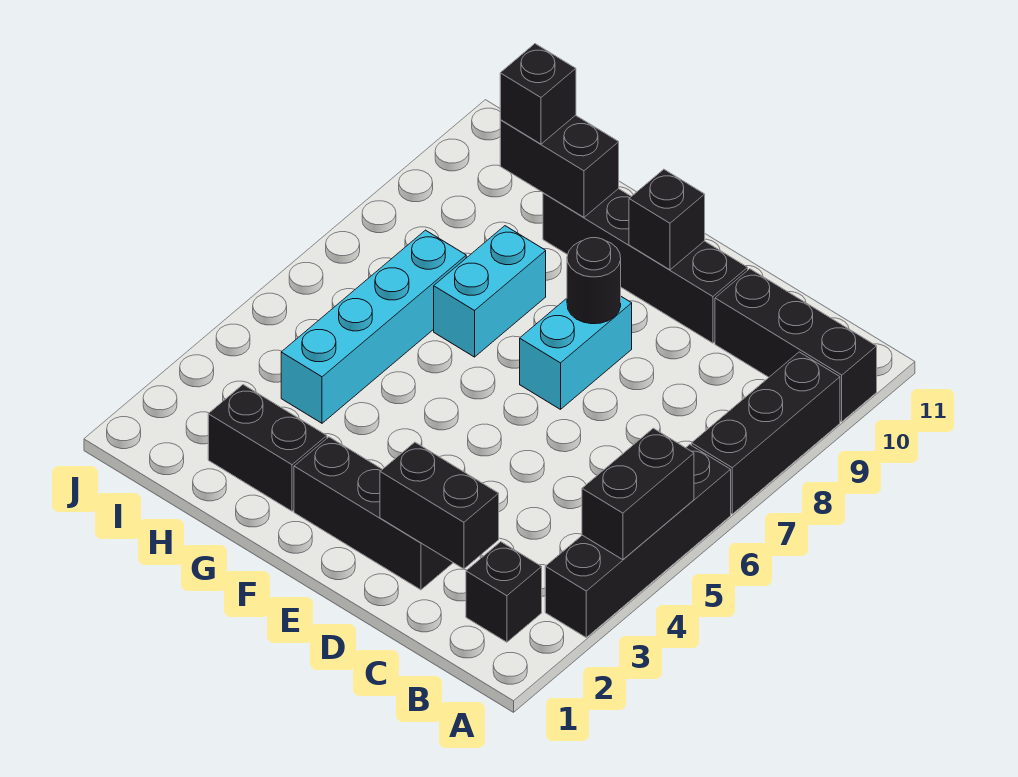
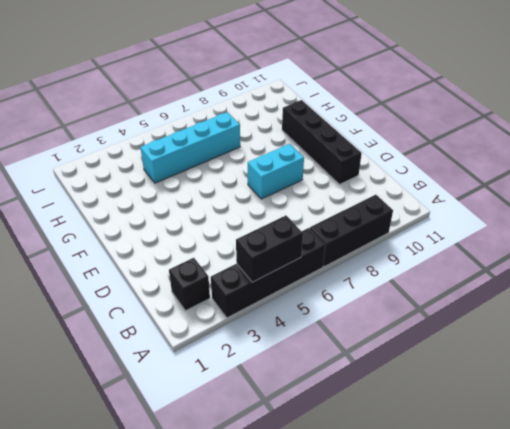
none -> black brick A10:C10 level 1
none -> black brick D2:F2 level 1
none -> black brick G2:H2 level 1

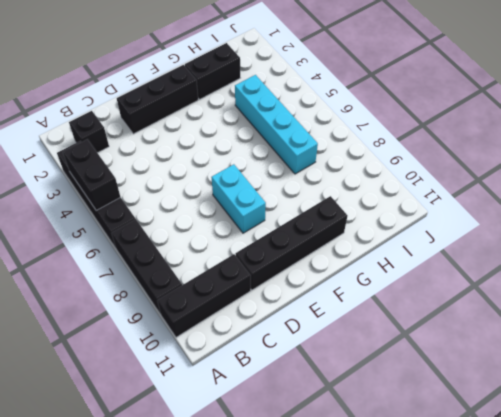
none -> cyan brick G7:G8 level 1
none -> black brick C2:D2 level 2
none -> black round brick E8 level 2

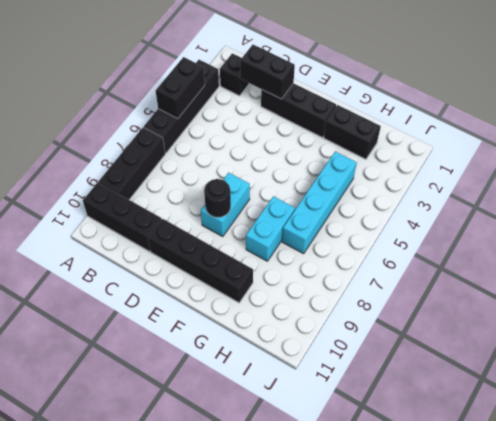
none -> black brick E10 level 2
none -> black brick G10:H10 level 2
none -> black brick H10 level 3

